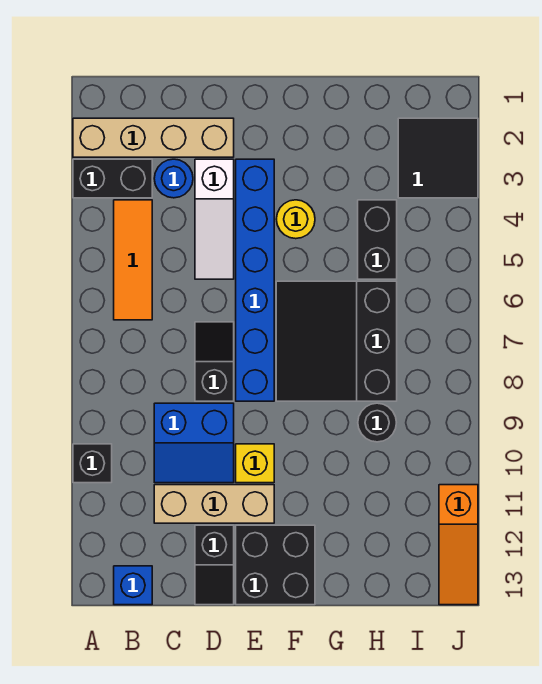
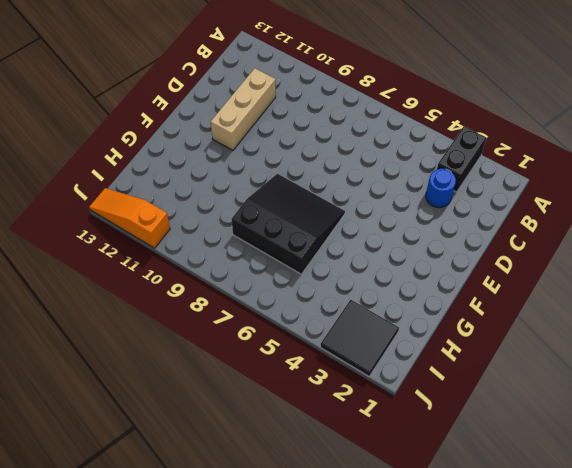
none -> tan brick A2:D2 level 1
none -> black brick A10 level 1
none -> orange tile B4:B6 level 1

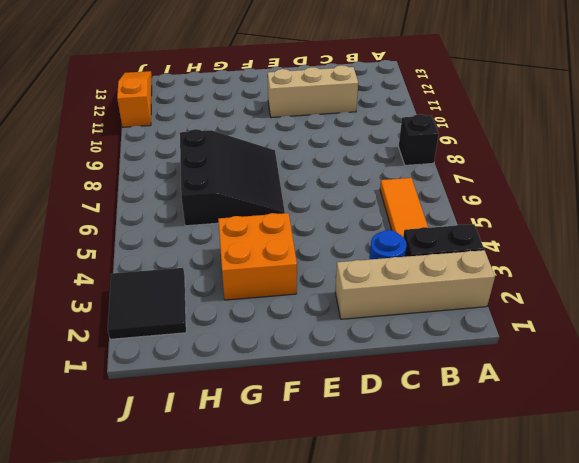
black brick A8 level 1 -> black brick A10 level 1
orange brick F3:G4 level 1 -> yellow round brick F4 level 1
none -> blue brick B13 level 1
none -> blue slope C9:D10 level 1 top 9
none -> white slope D3:D5 level 1 top 3

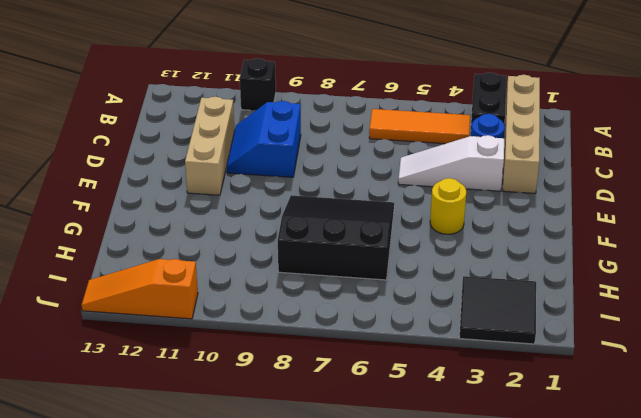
none -> blue brick B13 level 1
none -> black slope D7:D8 level 1 top 8
none -> black slope D12:D13 level 1 top 12

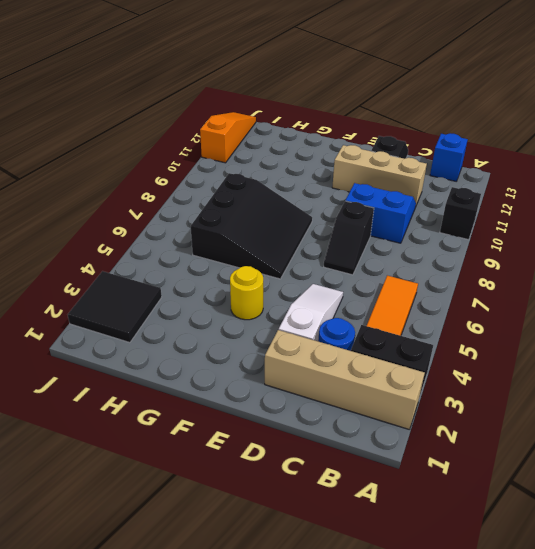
none -> blue brick E3:E8 level 1
none -> yellow brick E10 level 1
none -> black brick E12:F13 level 1

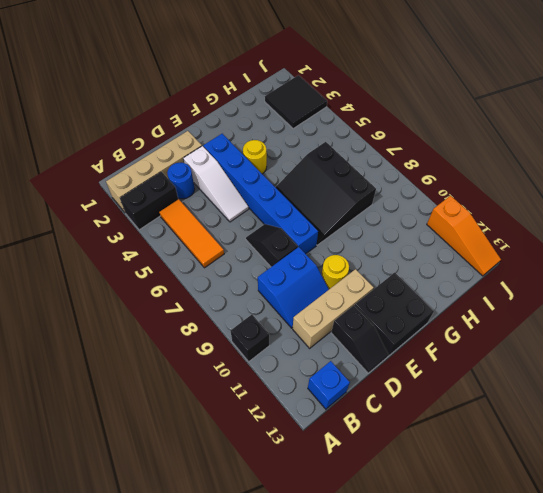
yellow round brick E10 level 1 -> yellow brick E10 level 1
none -> black brick H4:H5 level 1
none -> black round brick H9 level 1

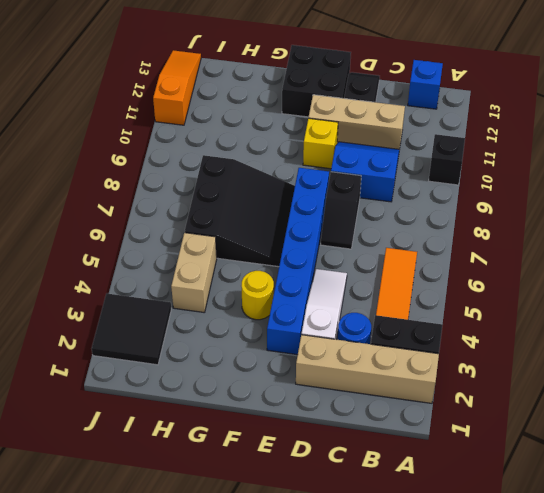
tan brick H4:H5 level 1 -> black brick H4:H5 level 1
none -> black round brick H9 level 1

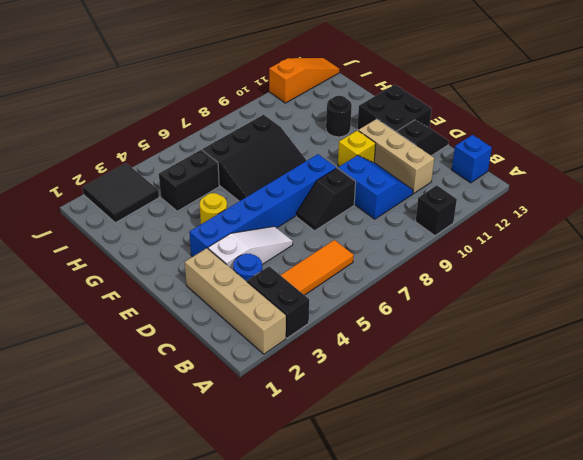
black round brick G11 level 1 -> black round brick H9 level 1

